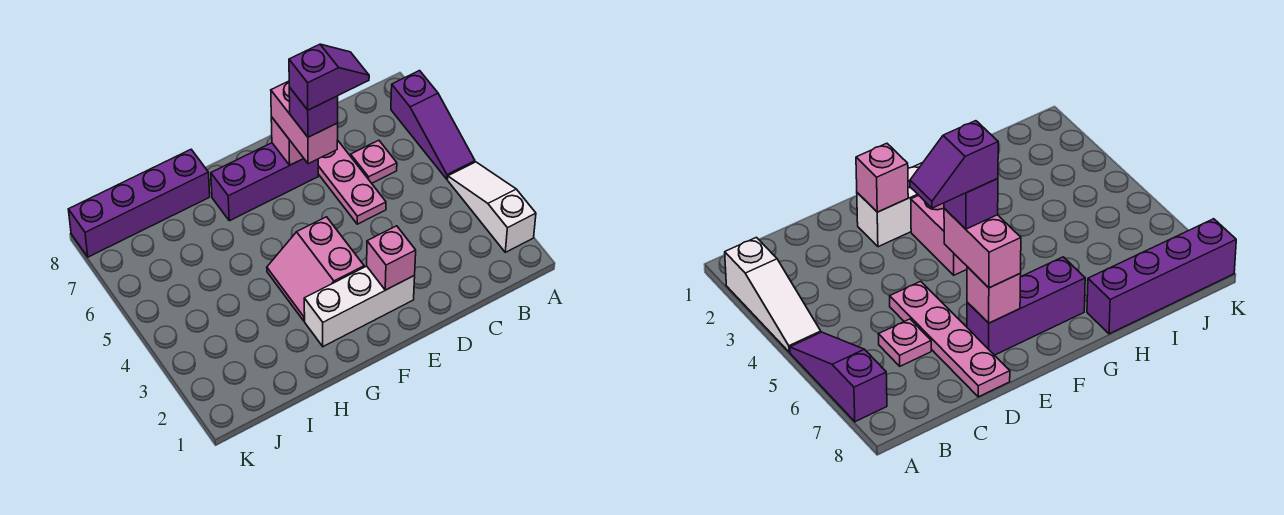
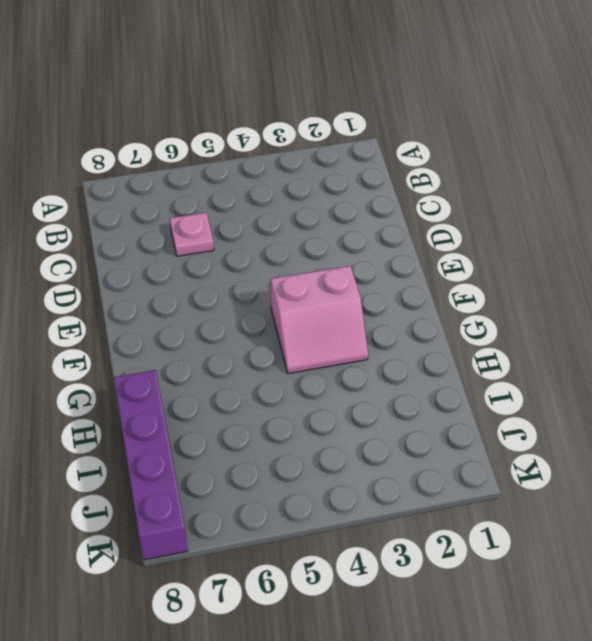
none -> white slope A2:A4 level 1 top 2
none -> purple slope A5:A7 level 1 top 7
none -> pink plate D5:D8 level 1

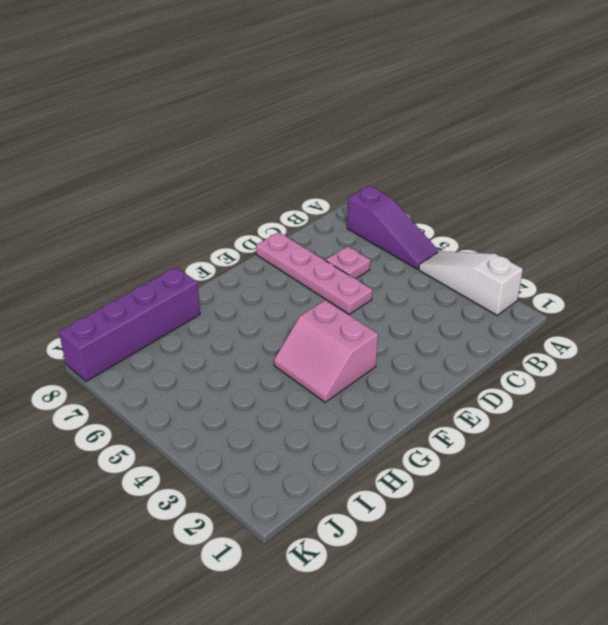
none -> white brick E2:G2 level 1
none -> purple brick E7:G7 level 1
none -> pink brick E2 level 2

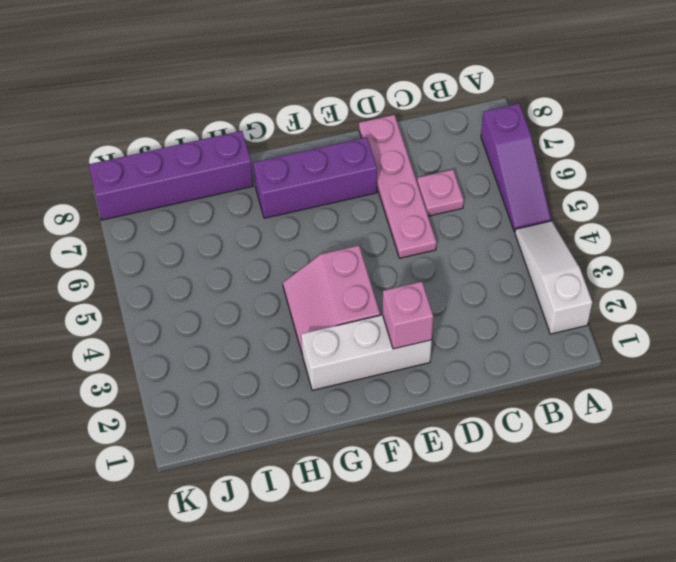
none -> pink brick E7 level 2
none -> pink brick E6:E7 level 3
none -> purple brick E6 level 4

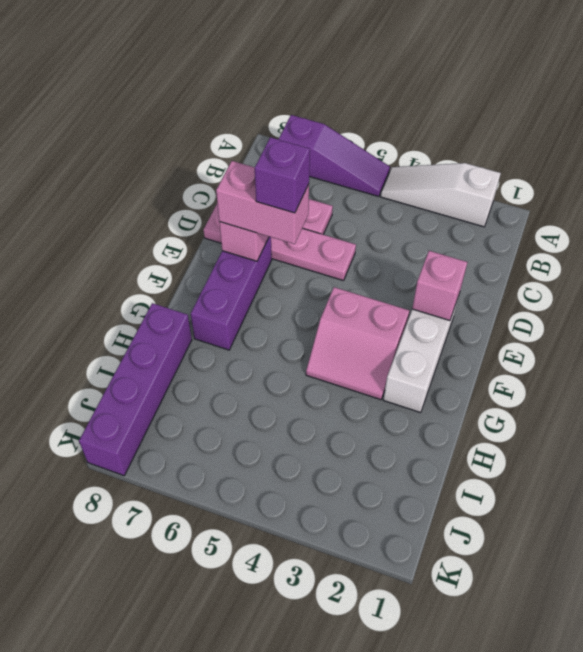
none -> purple slope D6:E6 level 5 top E

